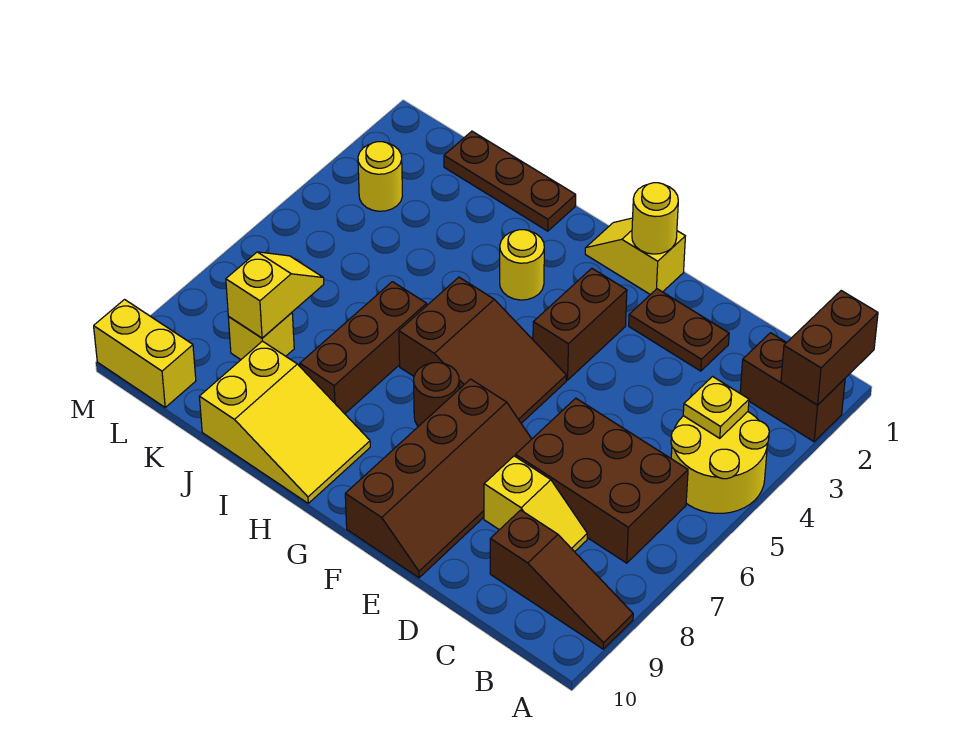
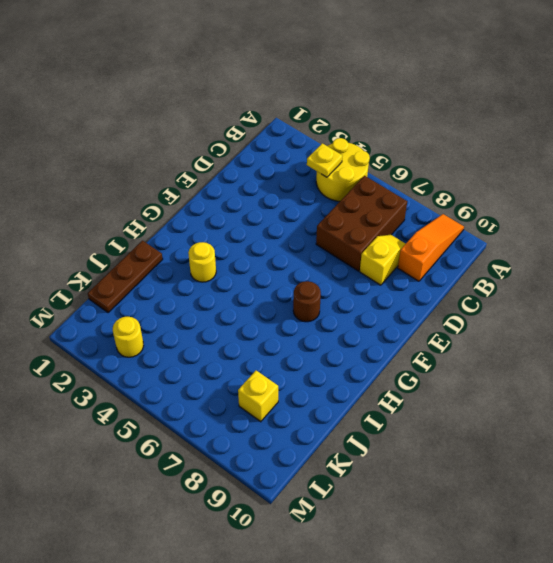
orange slope A9:C9 level 1 top C -> brown slope A9:C9 level 1 top C
none -> brown brick A2:B2 level 1
none -> brown plate D2:E2 level 1
none -> brown slope E7:F10 level 1 top F

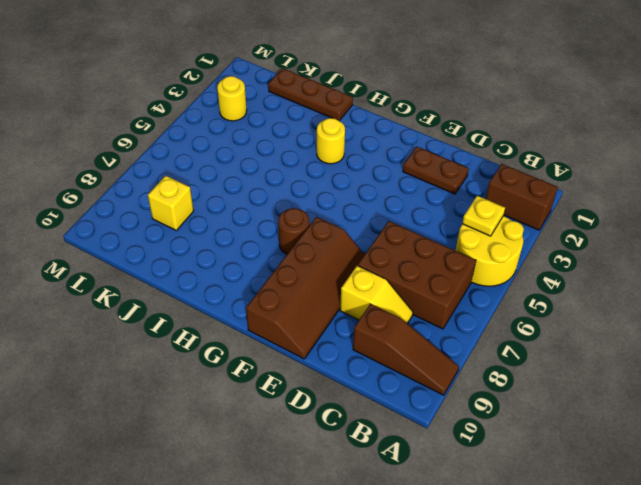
none -> yellow slope F1:G1 level 1 top F
none -> brown brick F3:F4 level 1
none -> brown slope F5:H6 level 1 top H

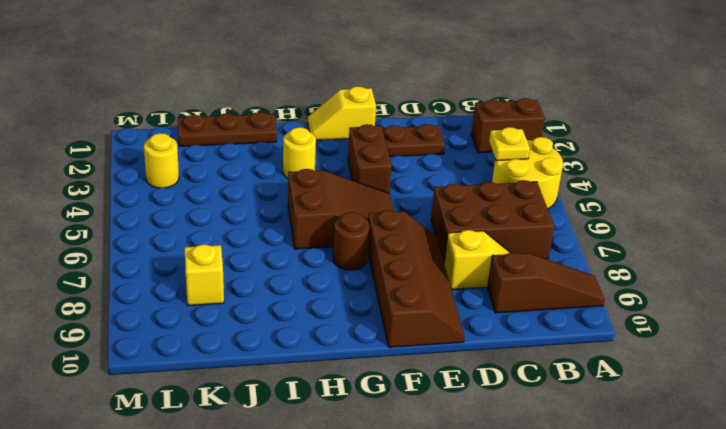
none -> yellow slope H9:J10 level 1 top J
none -> brown brick I6:I8 level 1
none -> yellow brick L10:M10 level 1

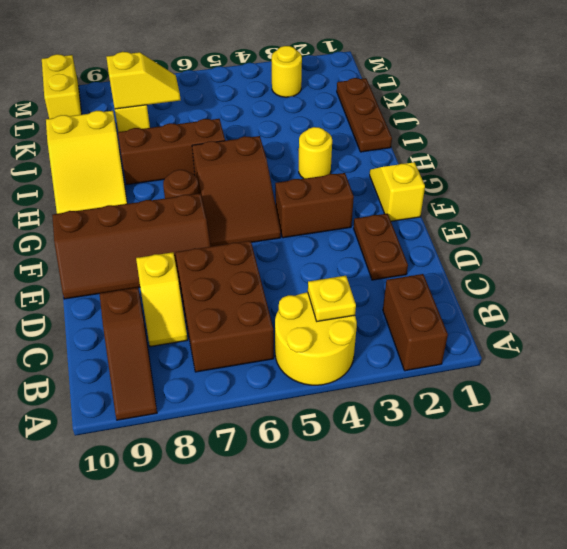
none -> brown brick A1:A2 level 2
none -> yellow round brick F1 level 2

